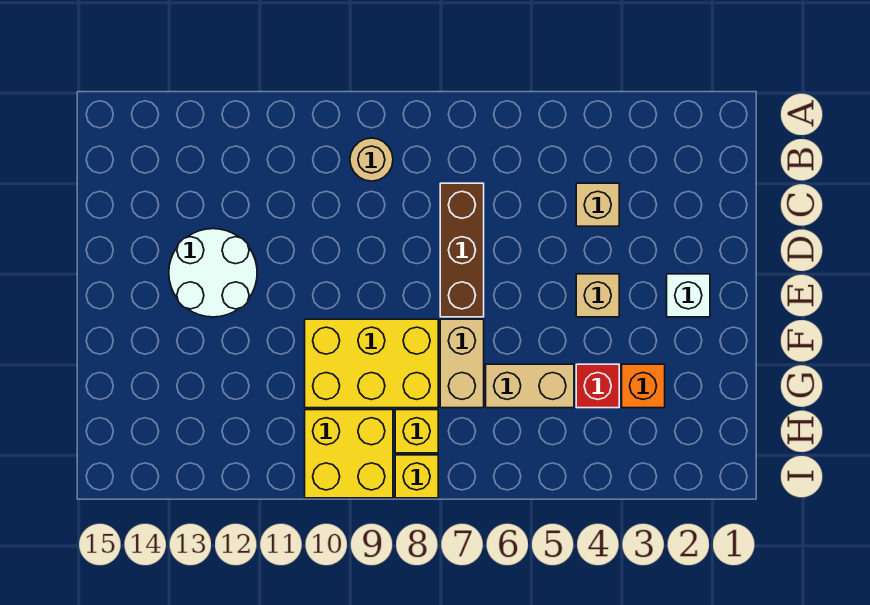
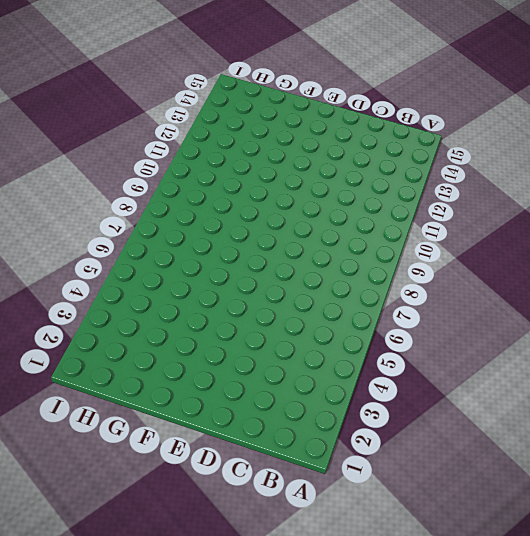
none -> tan round brick B9 level 1
none -> tan brick C4 level 1
none -> brown brick C7:E7 level 1

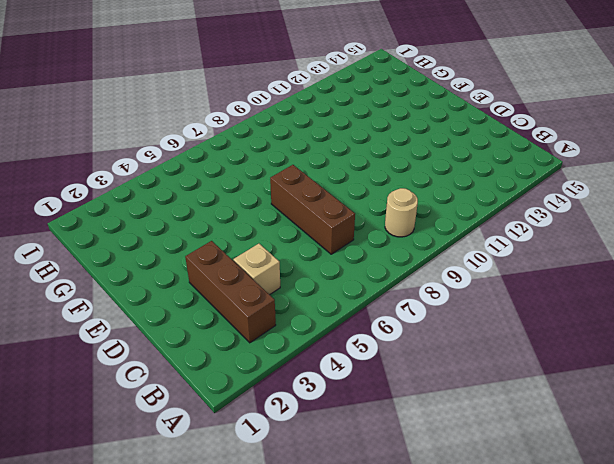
brown brick B3:D3 level 1 -> none
none -> white round brick D12:E13 level 1
none -> white brick E2 level 1
none -> tan brick E4 level 1

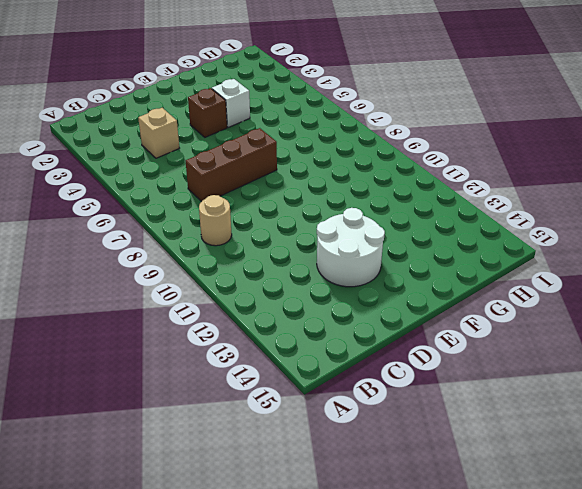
brown brick E4 level 1 -> tan brick E4 level 1
white brick F4 level 1 -> white brick E2 level 1
none -> tan brick F7:G7 level 1
none -> yellow brick F8:G10 level 1
none -> orange brick G3 level 1

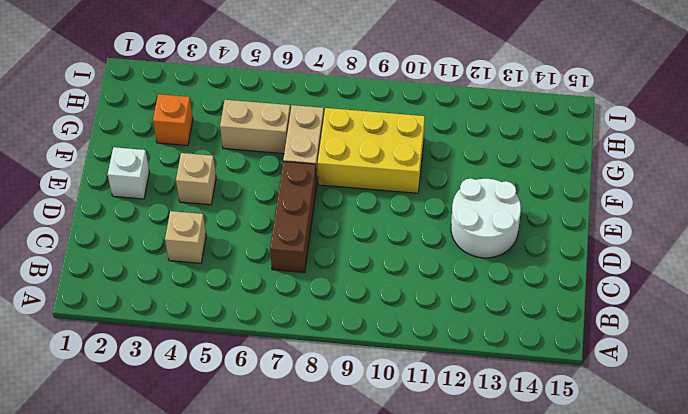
none -> tan round brick B9 level 1
none -> red brick G4 level 1
none -> yellow brick H8 level 1

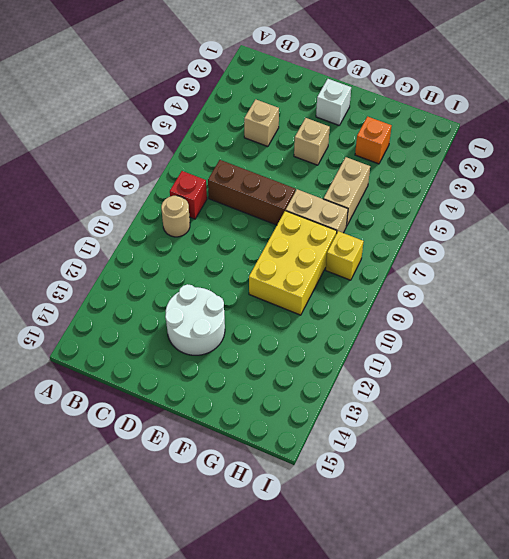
red brick B8 level 1 -> red brick G4 level 1
none -> yellow brick H9:I10 level 1
none -> yellow brick I8 level 1

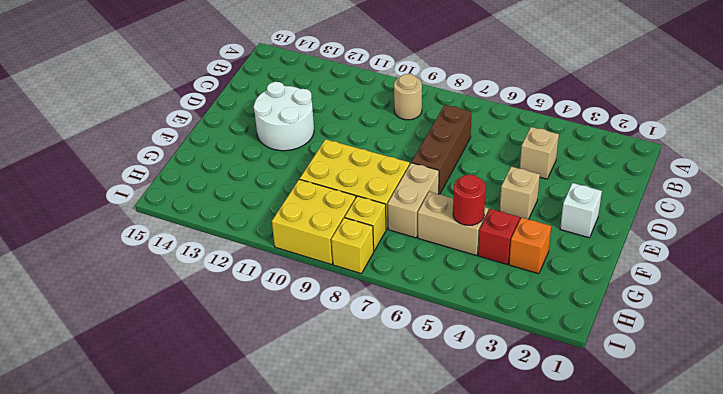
red round brick G5 level 2 -> none

